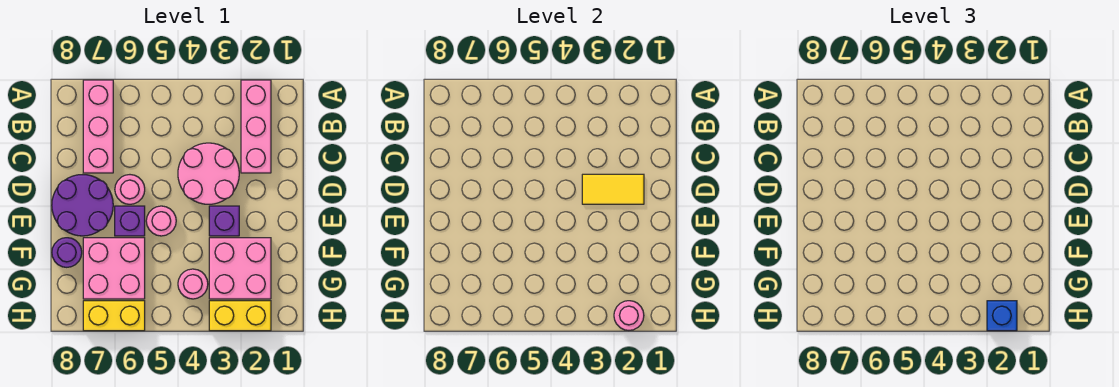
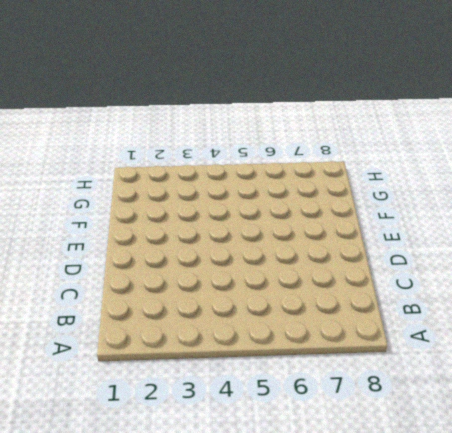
none -> pink brick A2:C2 level 1
none -> pink brick A7:C7 level 1
none -> pink round brick C3:D4 level 1

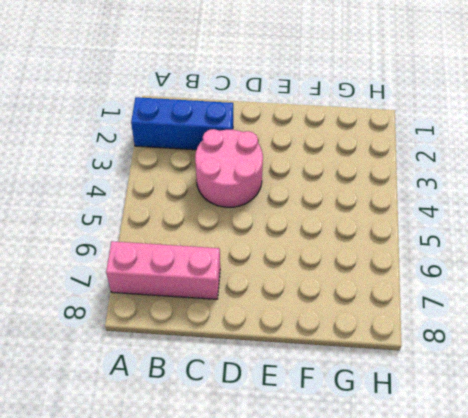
blue brick A2:C2 level 1 -> pink brick A2:C2 level 1
none -> pink round brick D6 level 1
none -> purple round brick D7:E8 level 1
none -> purple brick E3 level 1

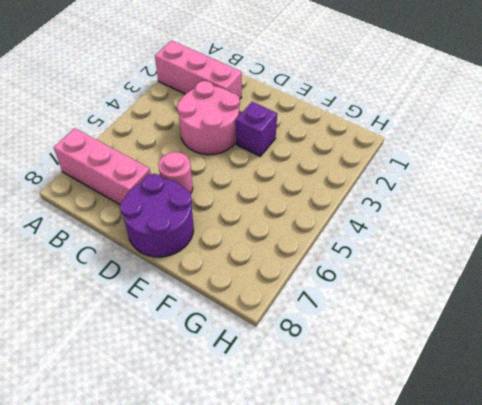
none -> pink round brick E5 level 1
none -> purple brick E6 level 1
none -> pink brick F2:G3 level 1

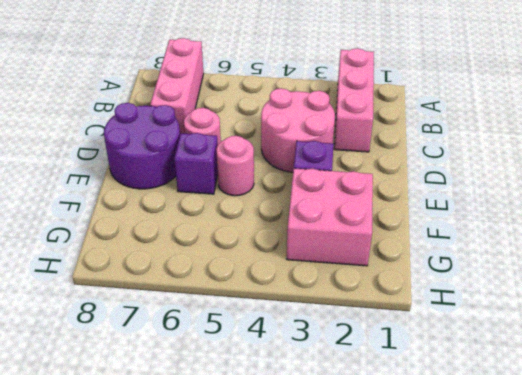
none -> pink brick F6:G7 level 1
none -> purple round brick F8 level 1
none -> pink round brick G4 level 1

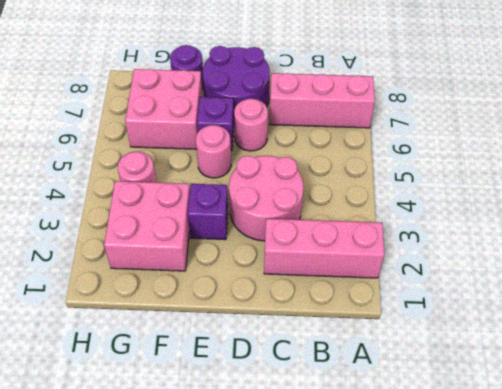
none -> yellow brick H2:H3 level 1
none -> yellow brick H6:H7 level 1
none -> yellow tile D2:D3 level 2

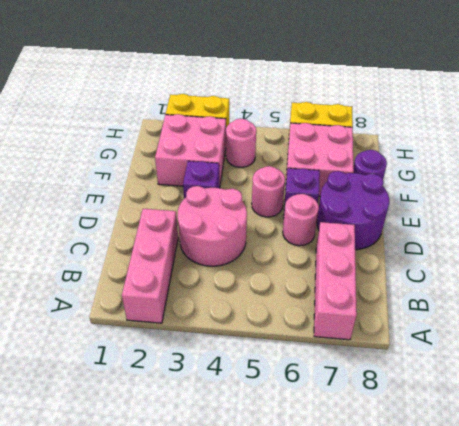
none -> yellow tile D2:D3 level 2
none -> pink round brick H2 level 2
none -> blue brick H2 level 3

